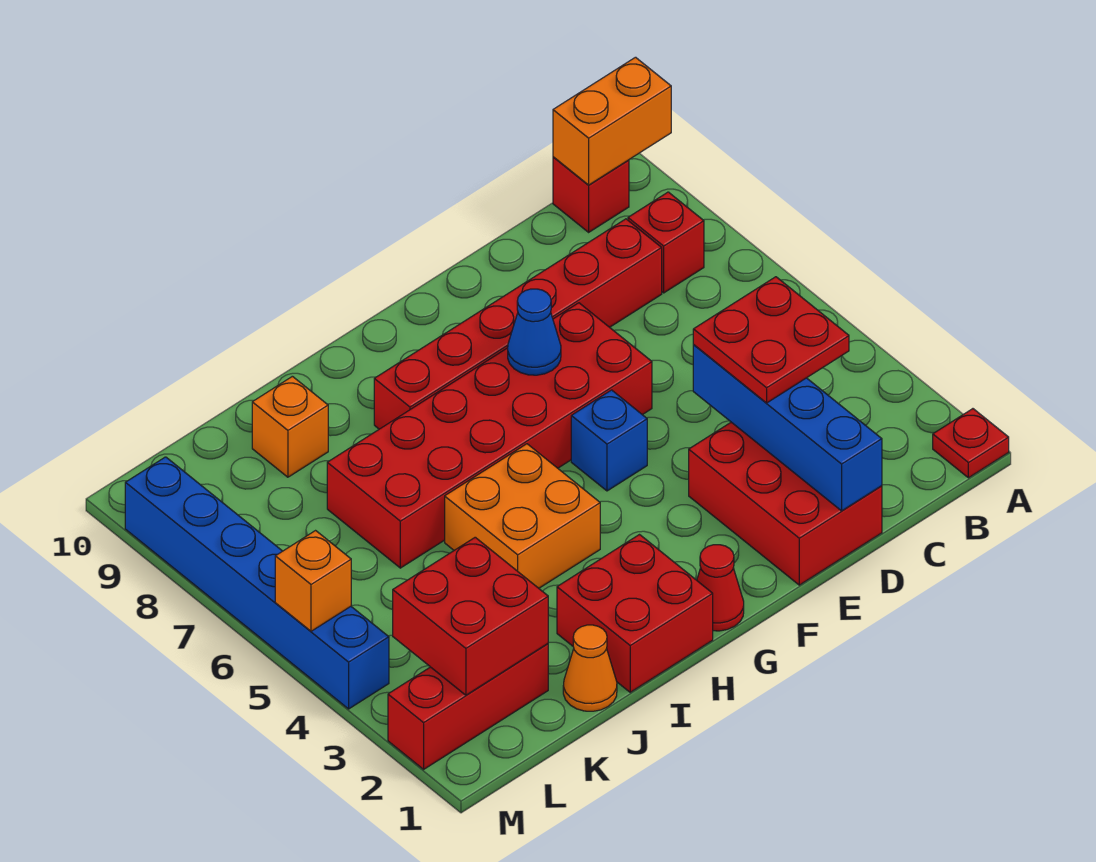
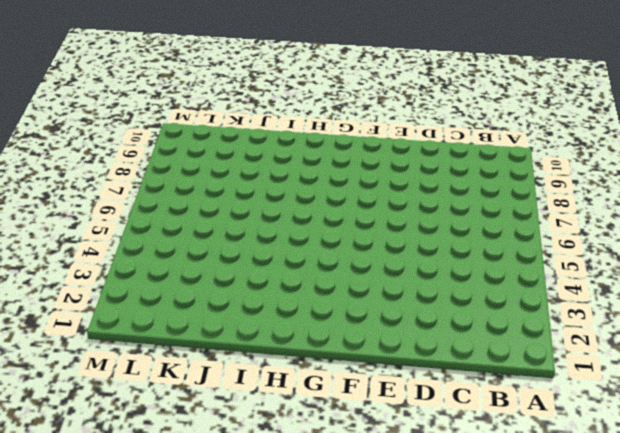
none -> red plate A1 level 1
none -> red brick B8 level 1
none -> red brick B10 level 1

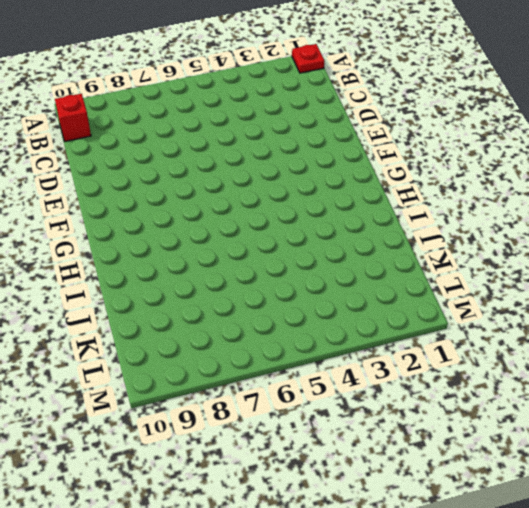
none -> red brick B8 level 1
none -> red brick C8:H8 level 1
none -> red brick D1:E3 level 1

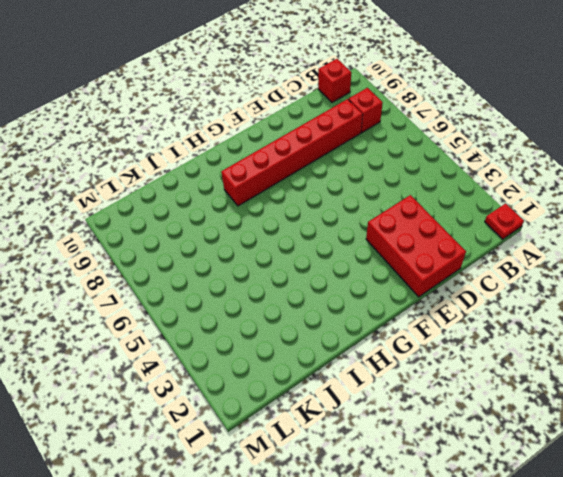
none -> red brick E6:J7 level 1
none -> blue brick F5 level 1
none -> red cone G1 level 1

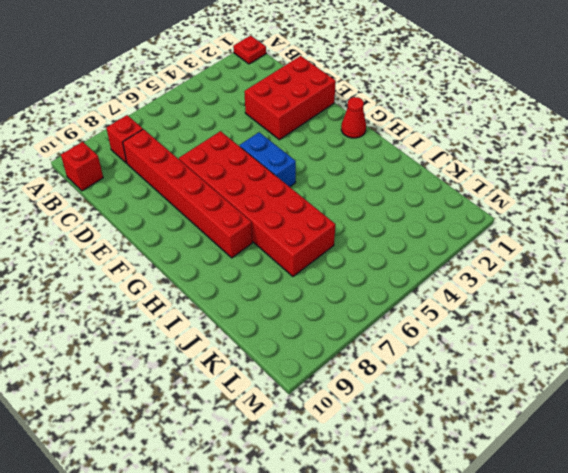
blue brick F5:G5 level 1 -> blue brick F5 level 1
none -> red brick H1:I2 level 1
none -> orange brick H4:I5 level 1
none -> orange cone J1 level 1

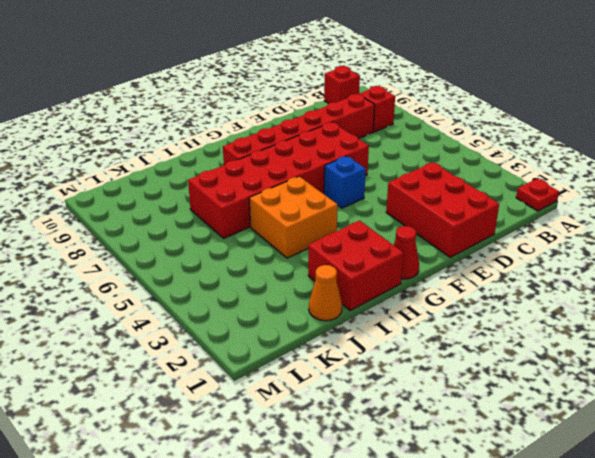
none -> orange brick J9 level 1
none -> red brick K2:M2 level 1
none -> blue brick M4:M9 level 1

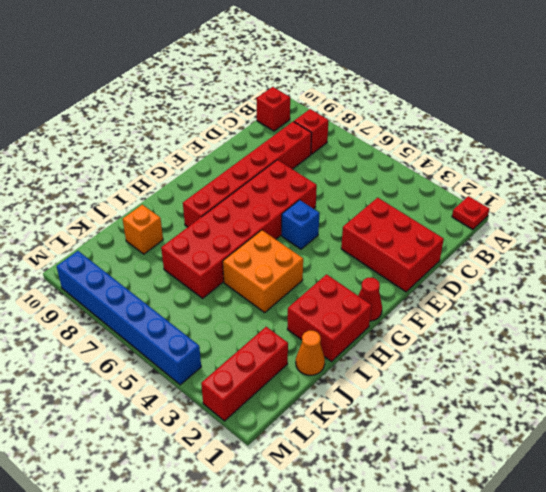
none -> orange brick A10:B10 level 2
none -> blue brick D1:D4 level 2
none -> blue cone F7 level 2

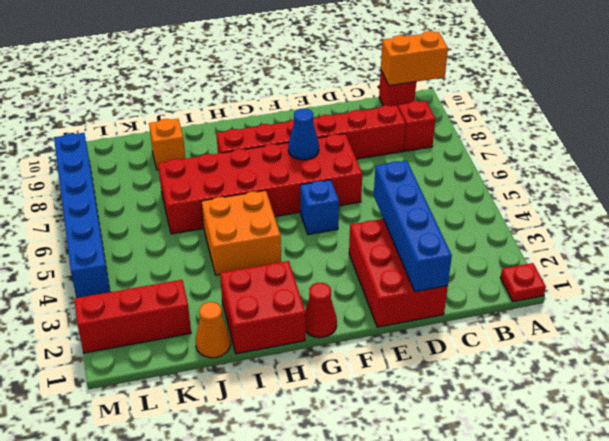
none -> red brick K2:L3 level 2
none -> orange brick M5 level 2
none -> red plate C3:D4 level 3

